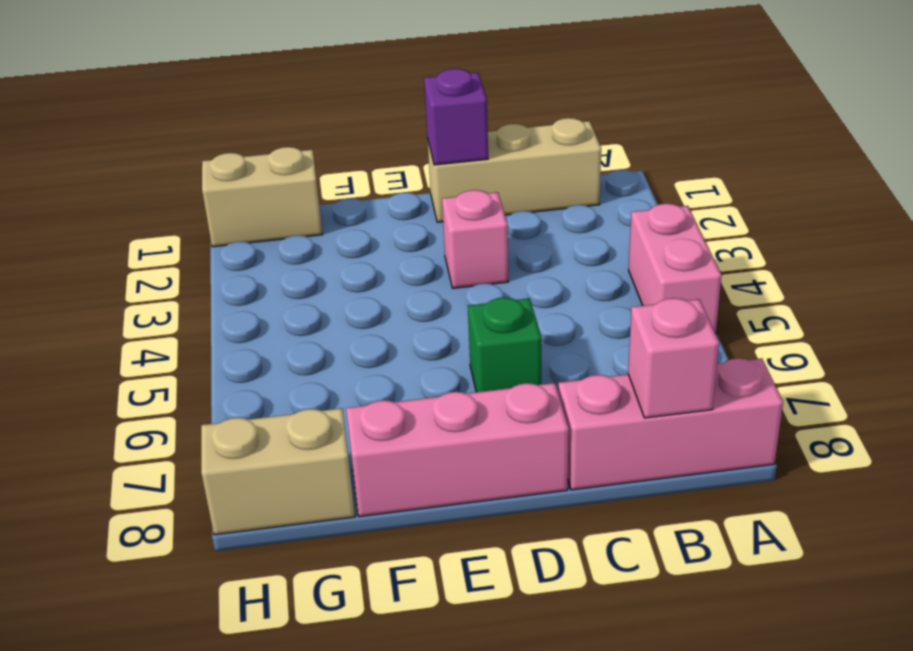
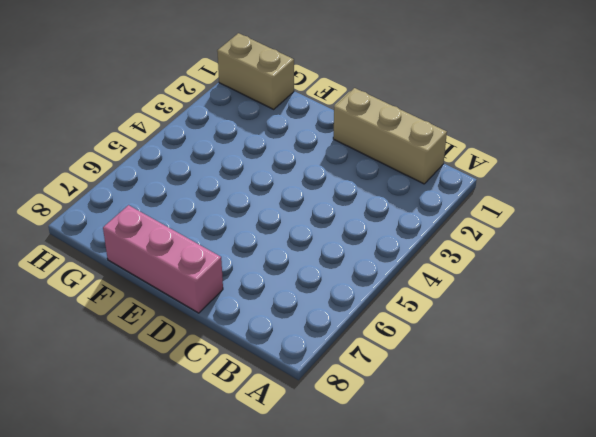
none -> pink brick A4:A5 level 1
none -> pink brick A8:C8 level 1

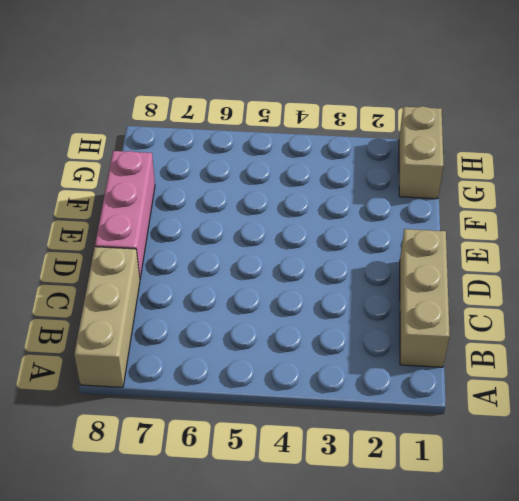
tan brick A8:C8 level 1 -> pink brick A8:C8 level 1
none -> pink brick A4:A5 level 1
none -> pink brick D3 level 1

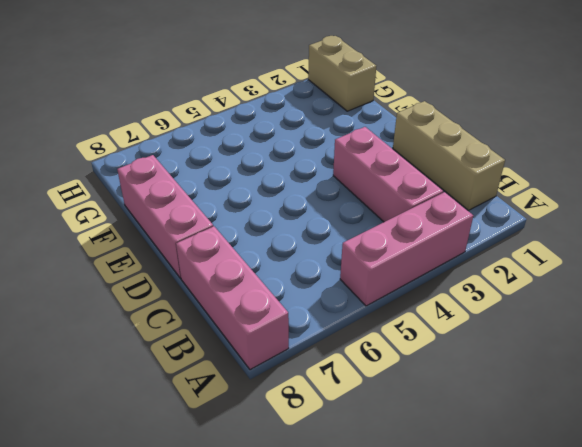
pink brick A3:A5 level 1 -> pink brick A4:A5 level 1
pink brick B3:D3 level 1 -> pink brick D3 level 1
none -> green brick D6 level 1
none -> tan brick G8:H8 level 1

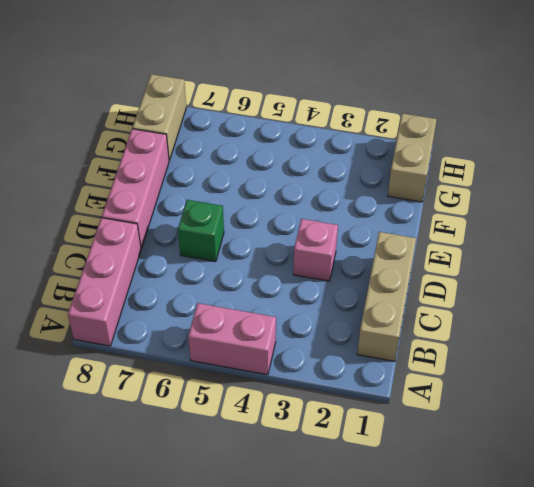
none -> pink brick B8 level 2
none -> purple brick D1 level 2

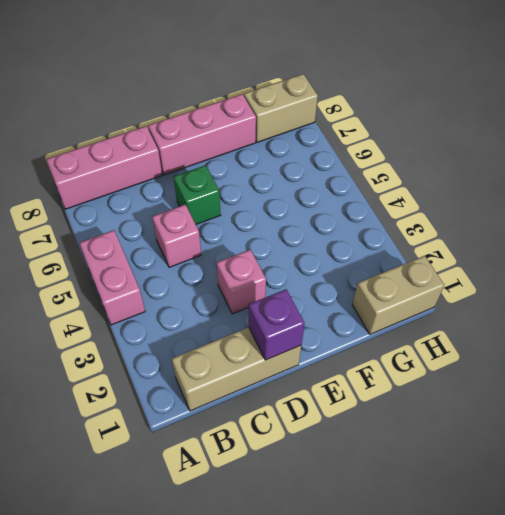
pink brick C5 level 1 -> pink brick B8 level 2

